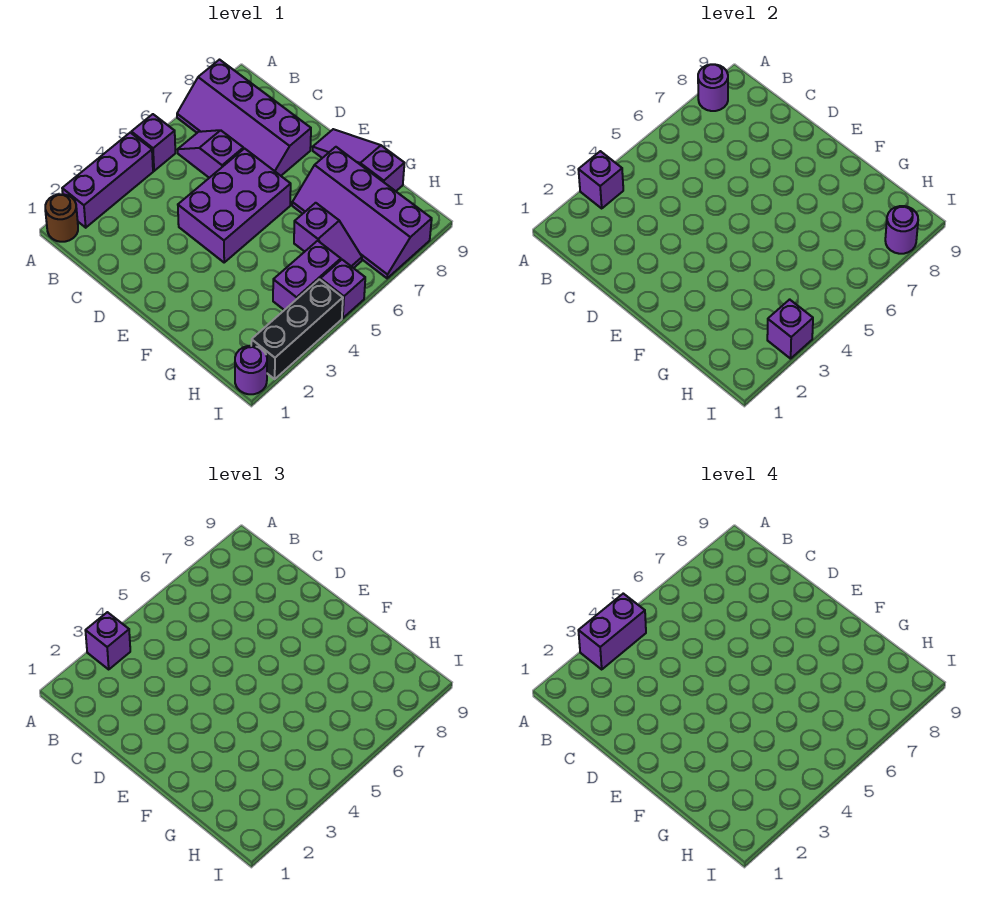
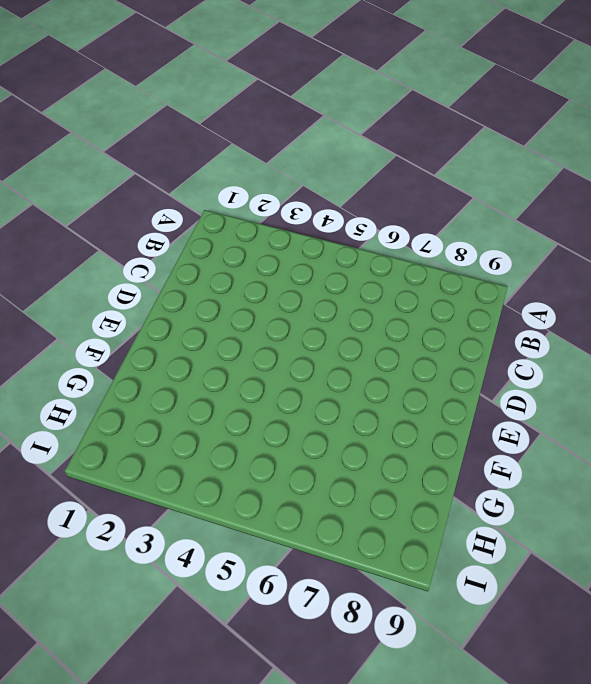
none -> brown round brick A1 level 1
none -> purple brick A2:A4 level 1
none -> purple brick A5 level 1

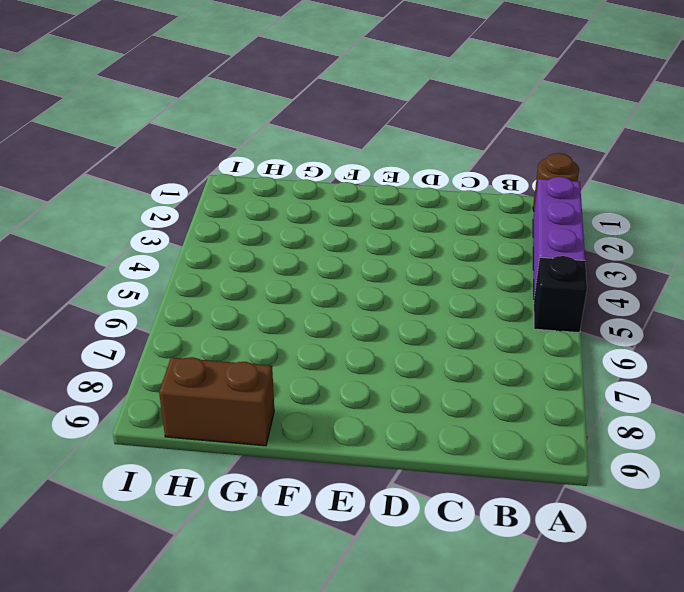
black brick A5 level 1 -> purple brick A5 level 1
brown brick G9:H9 level 1 -> purple slope E9:G9 level 1 top G
none -> purple slope A7:D8 level 1 top 8
none -> purple slope B6:C6 level 1 top C
none -> purple brick D4:E6 level 1

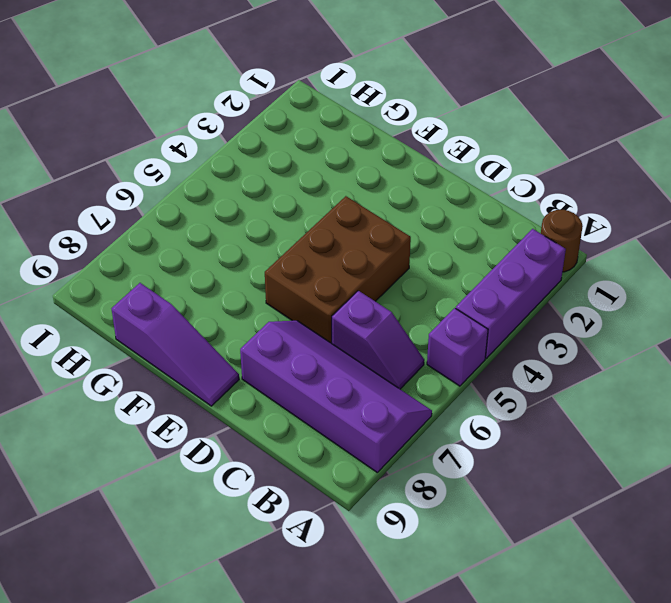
brown brick D4:E6 level 1 -> purple brick D4:E6 level 1
none -> purple slope F7:I8 level 1 top 8
none -> purple slope G6:H6 level 1 top G
none -> purple brick H4:H5 level 1

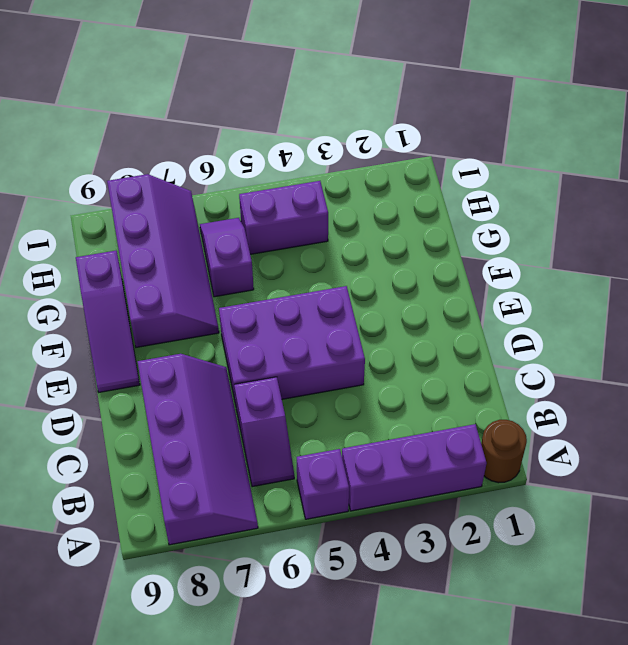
none -> purple round brick I1 level 1
none -> black brick I2:I4 level 1
none -> purple brick I5 level 1

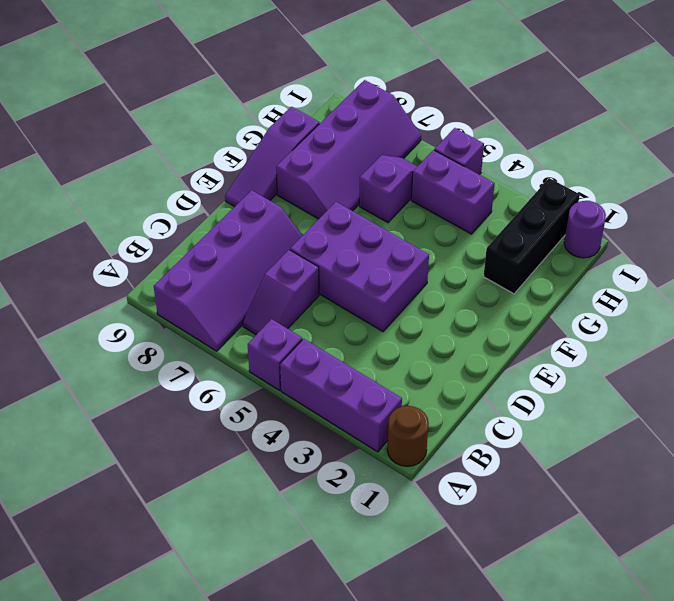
black brick G2:I2 level 1 -> black brick I2:I4 level 1
none -> purple brick A3 level 2
none -> purple round brick A8 level 2
none -> purple brick I3 level 2

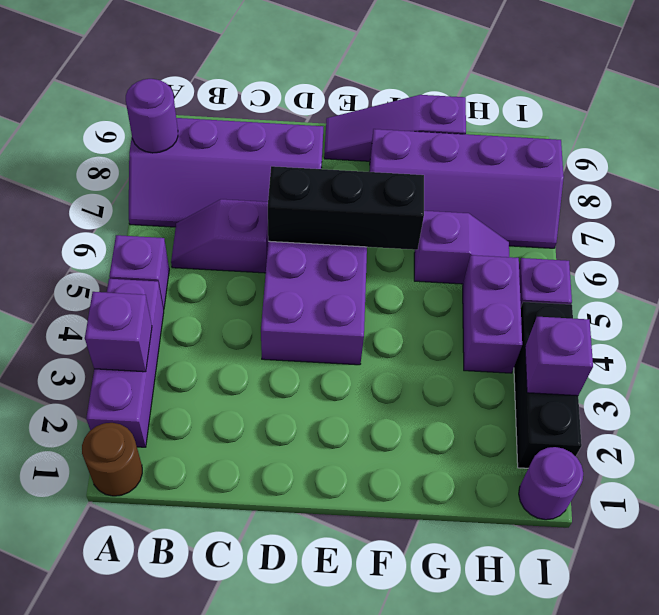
black brick D6:F6 level 2 -> none
none -> purple round brick I8 level 2
none -> purple brick A3 level 3
none -> purple brick A3:A4 level 4

